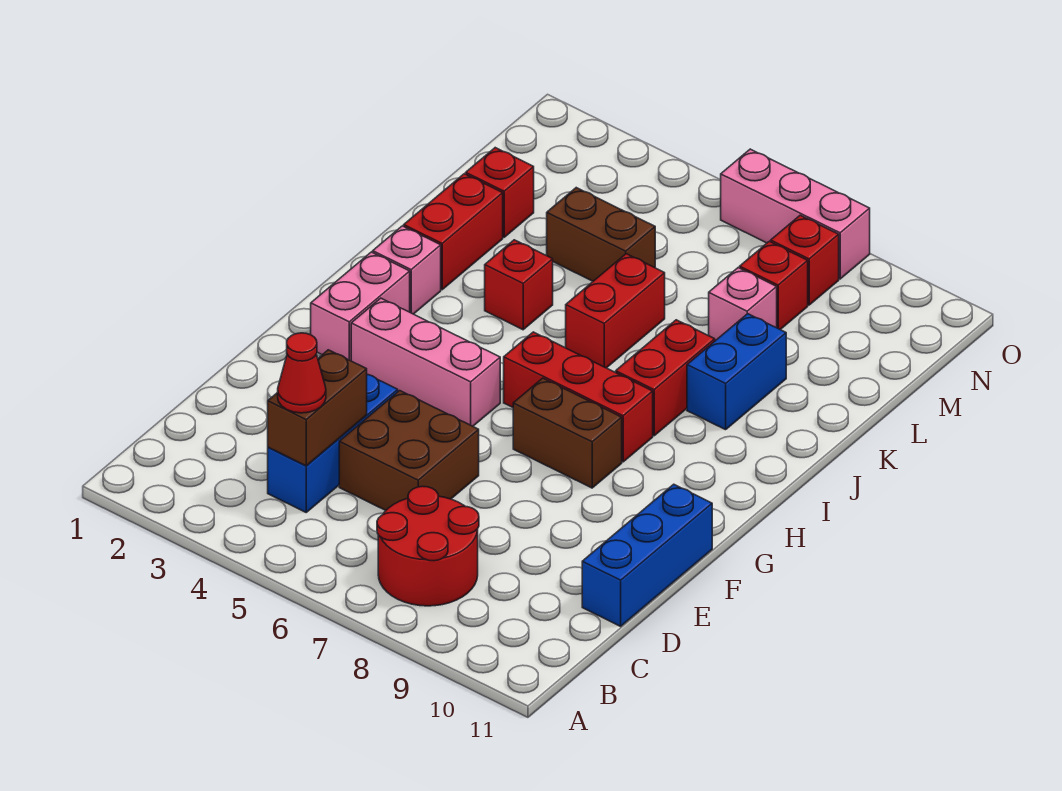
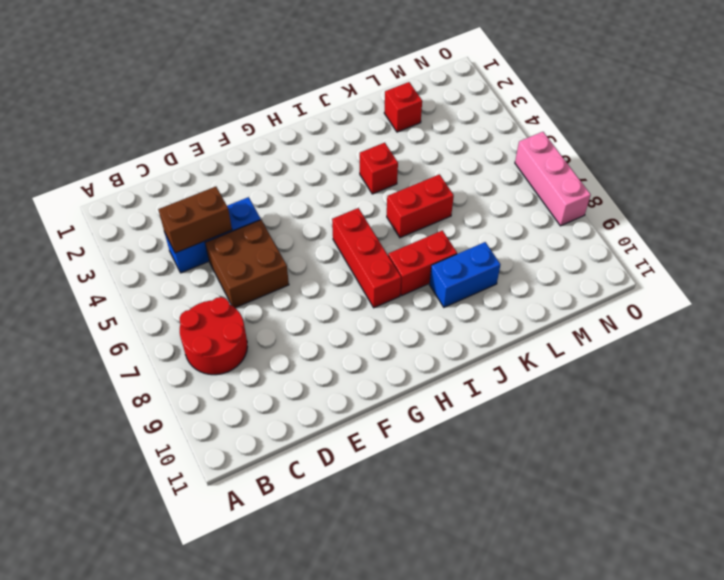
none -> blue brick D11:F11 level 1
none -> pink brick G2:H2 level 1
none -> pink brick G3:G5 level 1

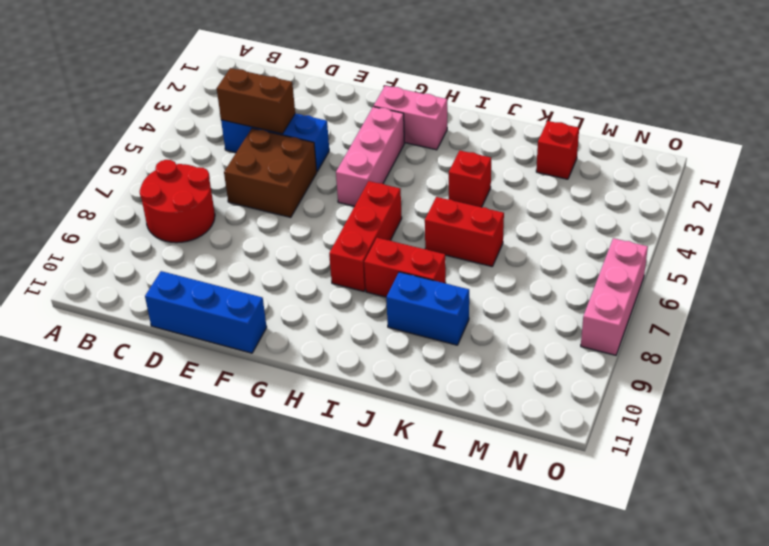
none -> brown brick G7:G8 level 1
none -> pink brick I2 level 1
none -> red brick J2:K2 level 1

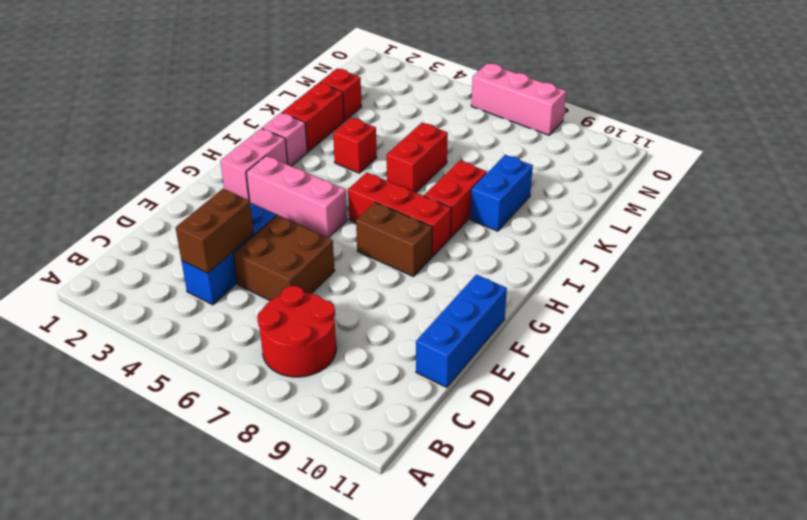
none -> brown brick L4:L5 level 1
none -> pink brick L8 level 1
none -> red brick M8 level 1

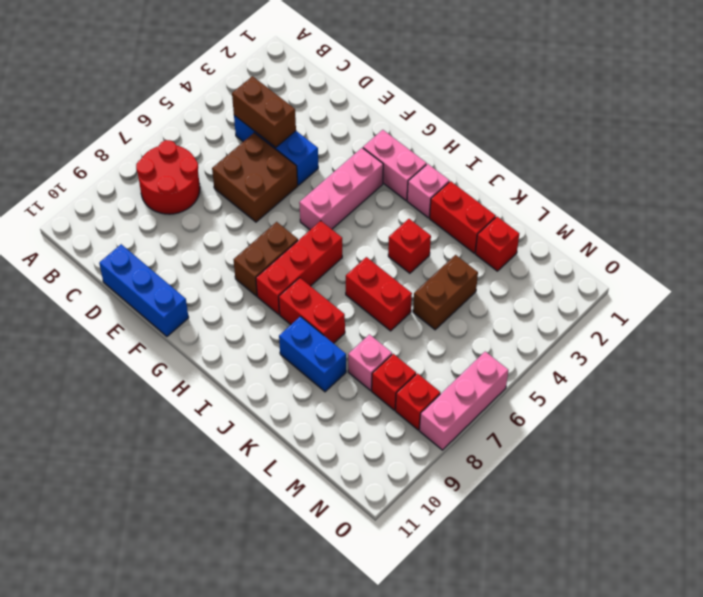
none -> red cone C4 level 3

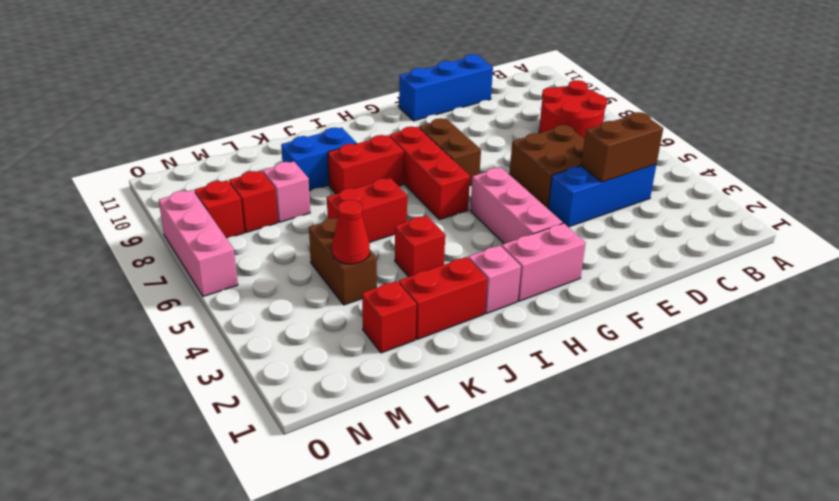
red cone L4 level 2 -> red cone C4 level 3

